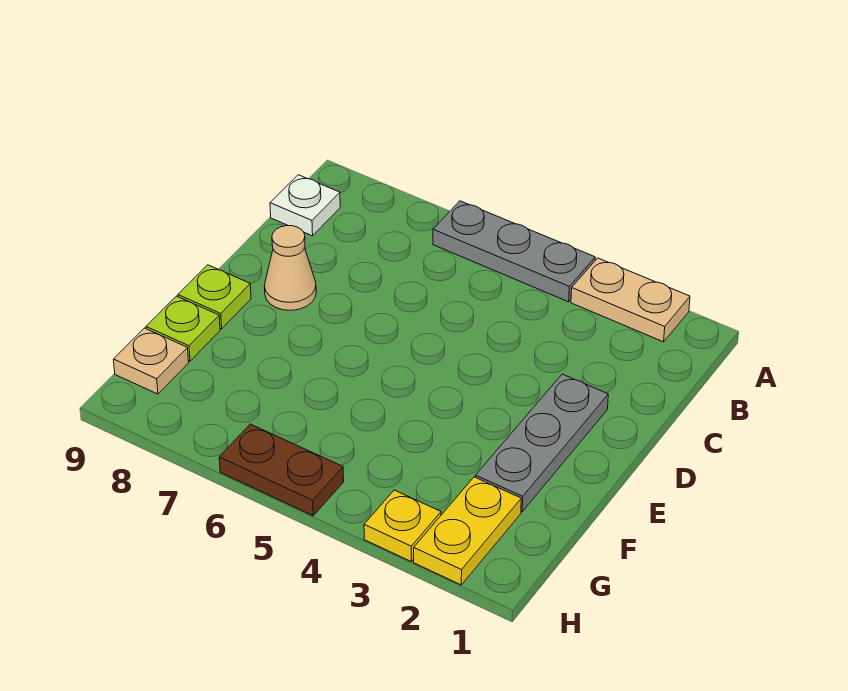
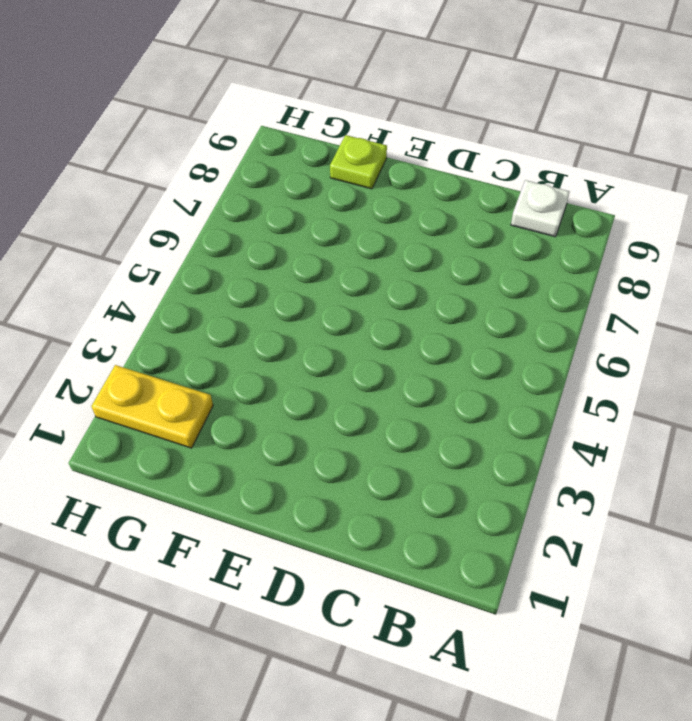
none -> tan plate A2:A3 level 1
none -> grey plate A4:A6 level 1

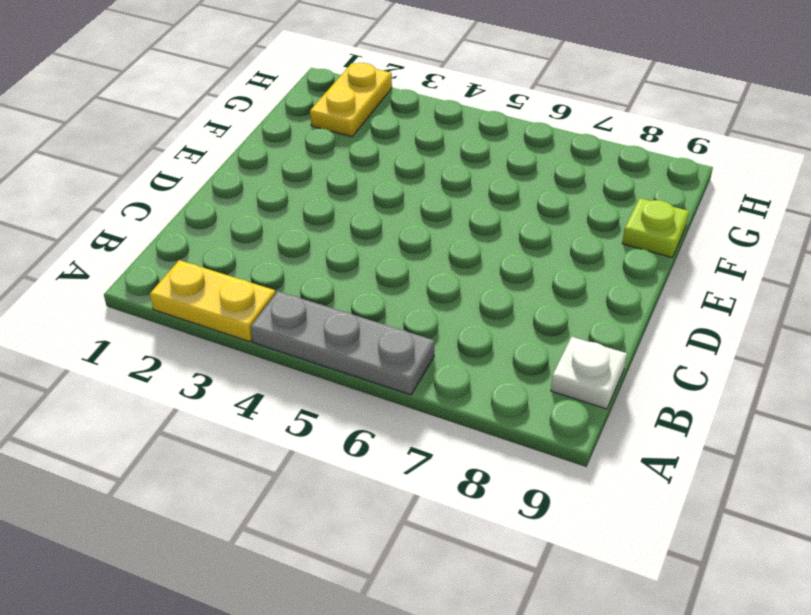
yellow plate A2:A3 level 1 -> tan plate A2:A3 level 1
none -> grey plate D2:F2 level 1
none -> tan cone D8 level 1

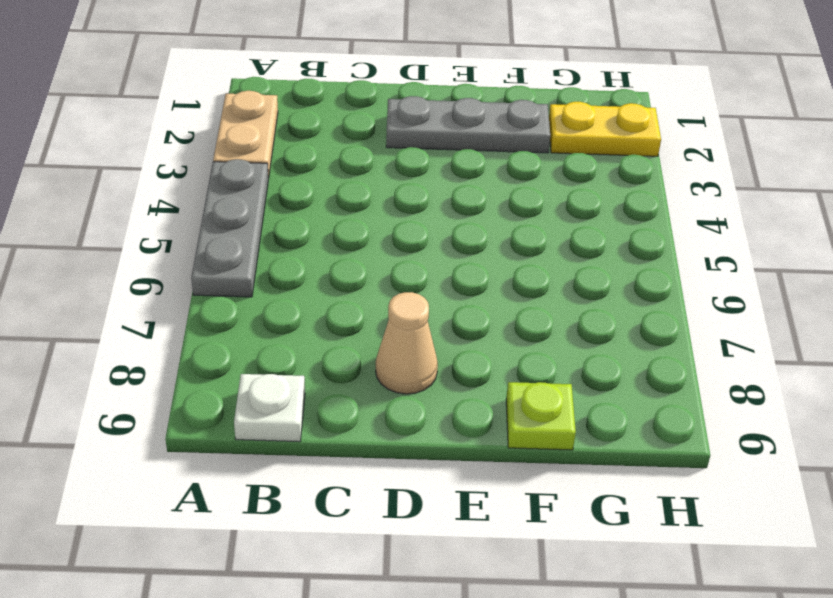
none -> lime plate E9 level 1
none -> tan plate G9 level 1

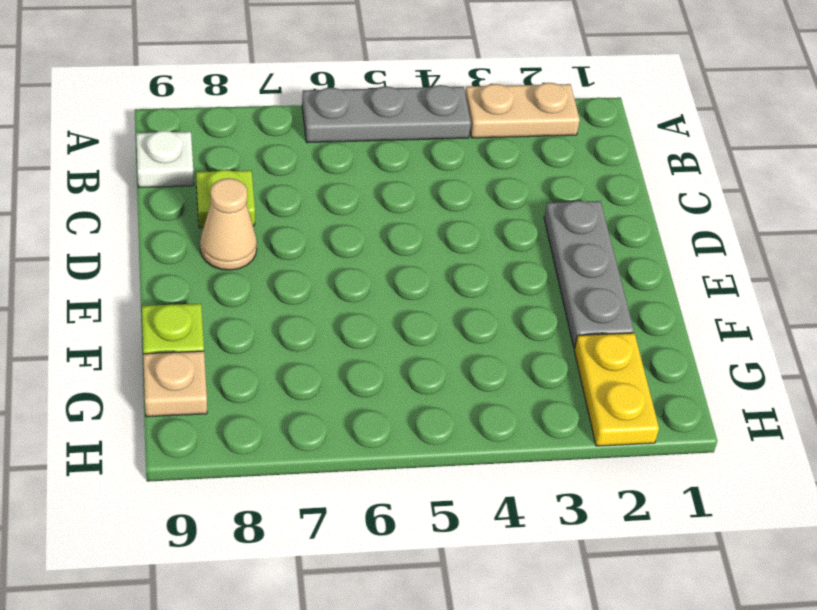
lime plate C8 level 1 -> lime plate E9 level 1
none -> yellow plate H3 level 1
none -> brown plate H5:H6 level 1

